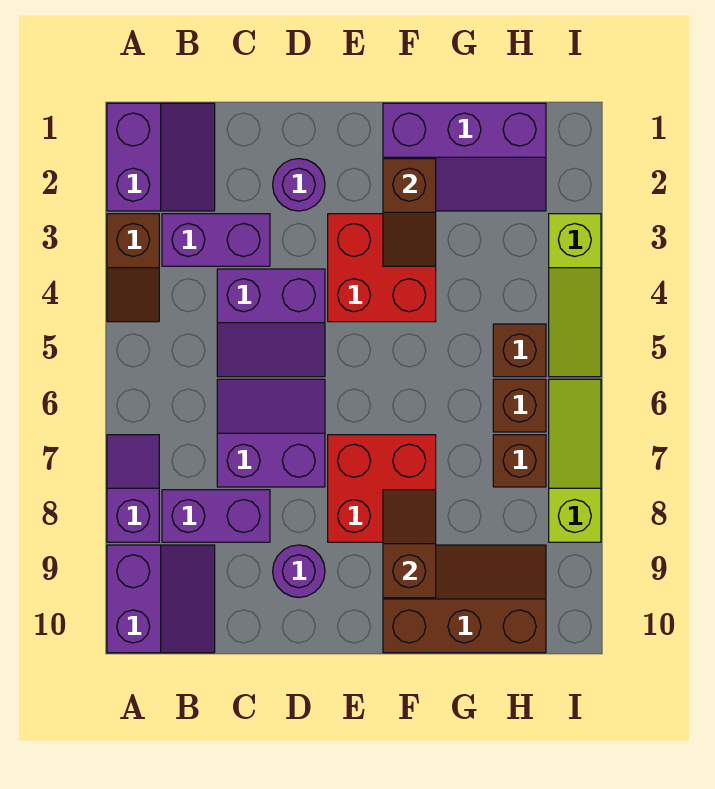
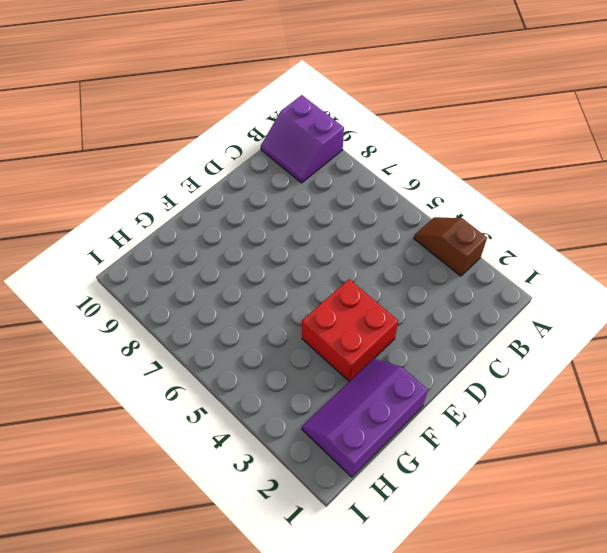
none -> purple slope A1:B2 level 1 top A
none -> purple slope A7:A8 level 1 top 8
none -> purple brick B3:C3 level 1

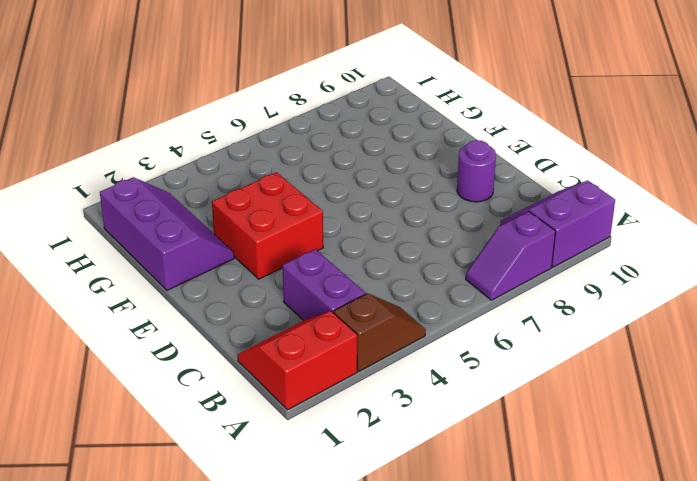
red slope A1:B2 level 1 top A -> purple slope A1:B2 level 1 top A
none -> purple brick B8:C8 level 1
none -> purple slope C4:D5 level 1 top 4
none -> purple slope C6:D7 level 1 top 7

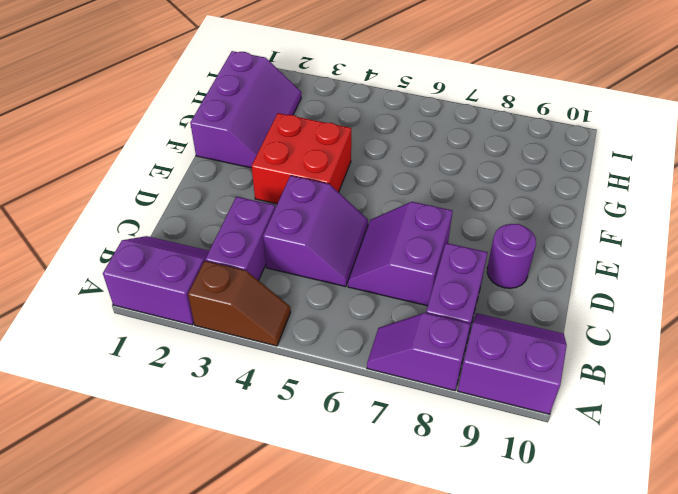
none -> purple round brick D2 level 1
none -> red brick E7:F8 level 1
none -> brown slope F9:H10 level 1 top 10

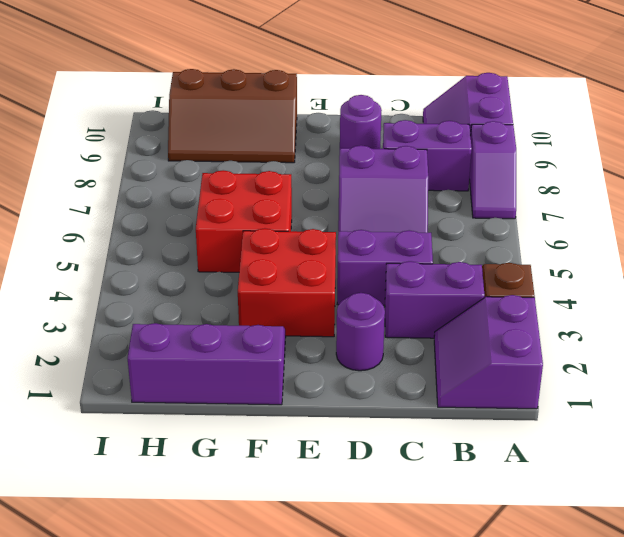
red brick F5:G6 level 1 -> red brick E7:F8 level 1
none -> brown brick H5 level 1
none -> brown brick H6 level 1
none -> brown brick H7 level 1

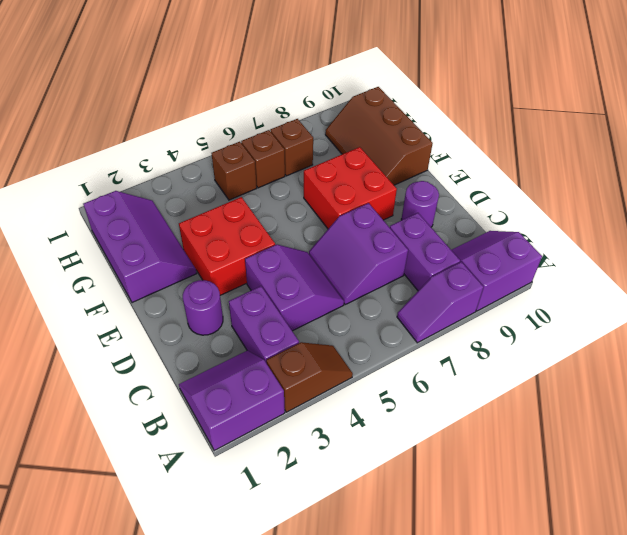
none -> lime slope I3:I5 level 1 top 3
none -> lime slope I6:I8 level 1 top 8
none -> brown slope F2:F3 level 2 top 2

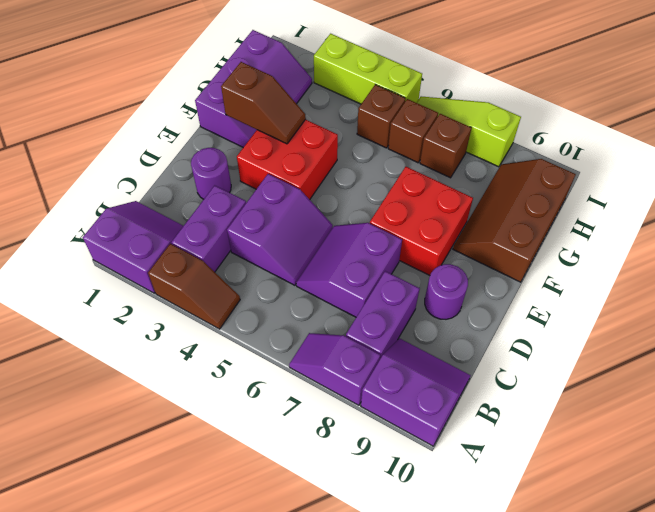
lime brick I3:I5 level 1 -> lime slope I3:I5 level 1 top 3
none -> brown slope F8:F9 level 2 top 9

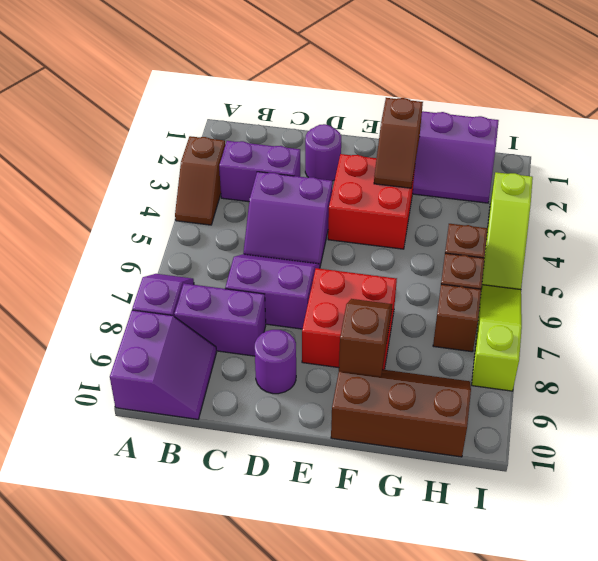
none -> purple slope A1:B2 level 1 top A

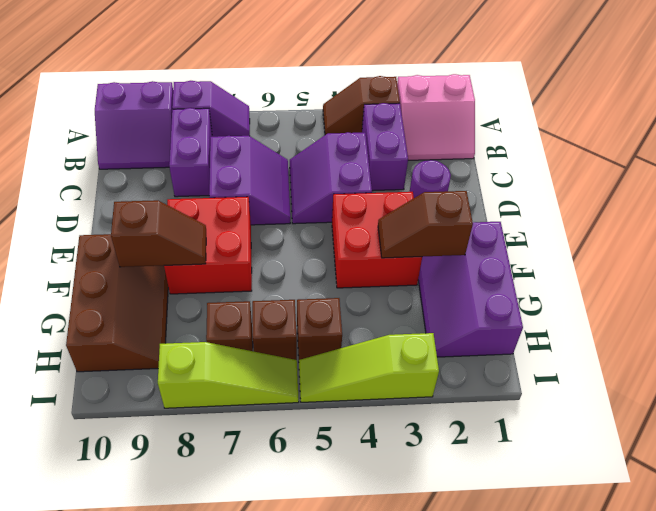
pink slope A1:B2 level 1 top A -> purple slope A1:B2 level 1 top A
none -> purple round brick D9 level 1

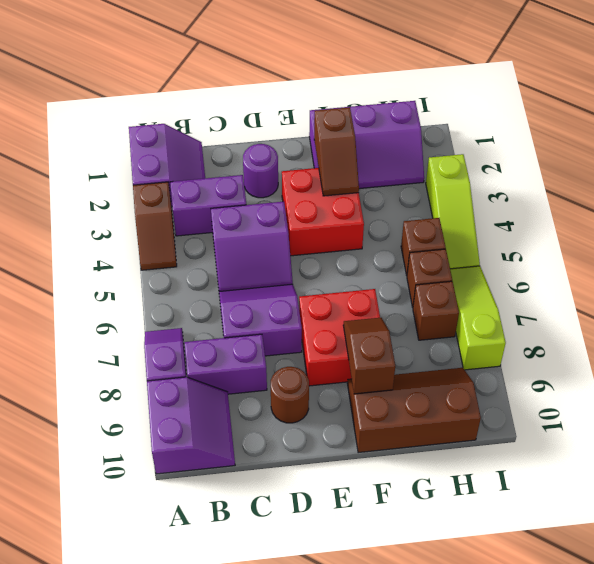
brown round brick D9 level 1 -> purple round brick D9 level 1

